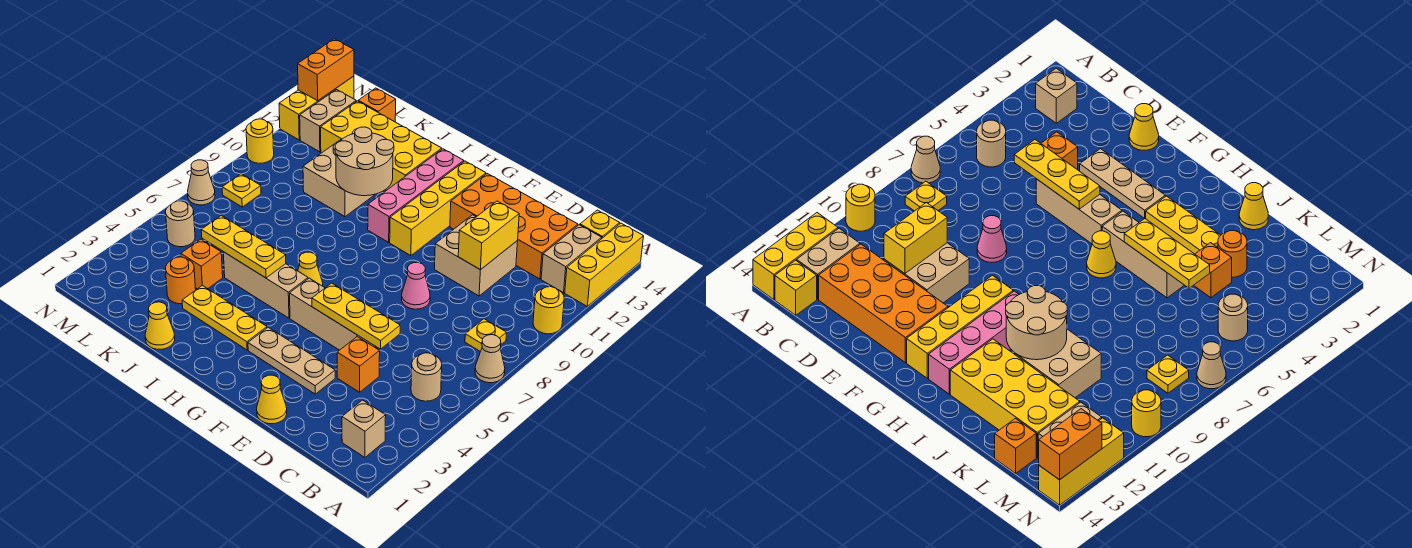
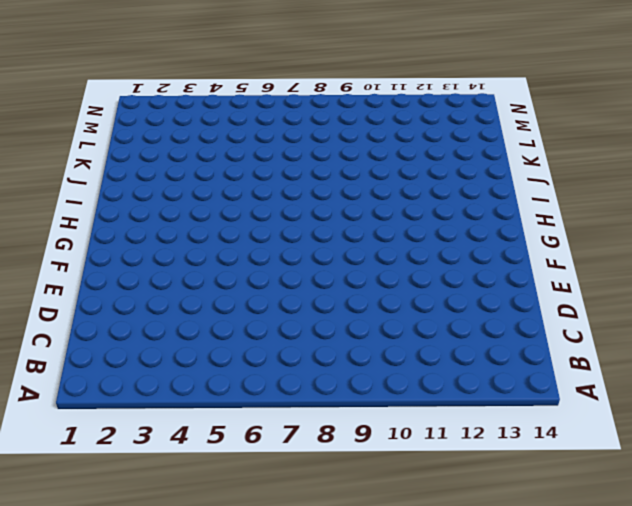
none -> tan cone A7 level 1
none -> yellow round brick A10 level 1
none -> yellow brick A12:A14 level 1
none -> tan brick B2 level 1

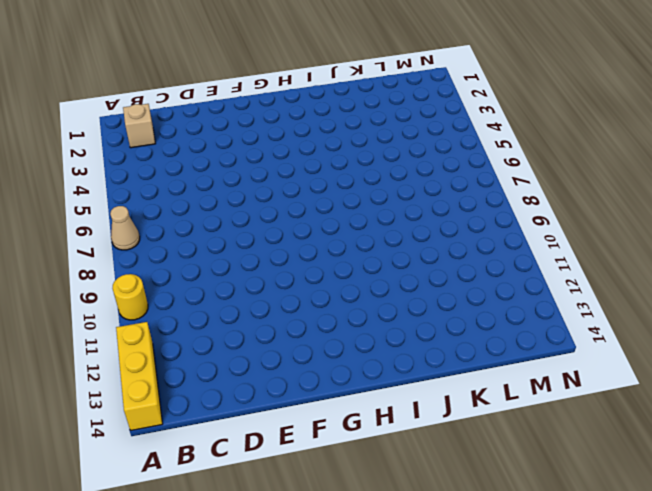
none -> tan round brick B5 level 1
none -> yellow plate B8 level 1
none -> tan brick B12:B13 level 1
none -> yellow brick B14 level 1

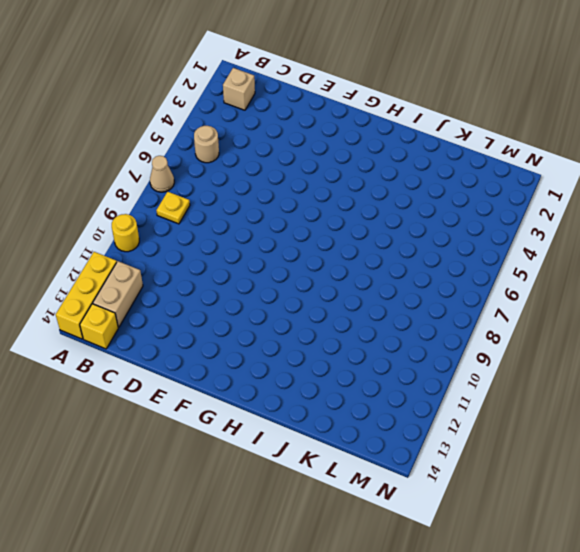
none -> orange brick C12:F13 level 1
none -> orange brick D4 level 1
none -> tan brick D10:E11 level 1
none -> yellow cone E1 level 1

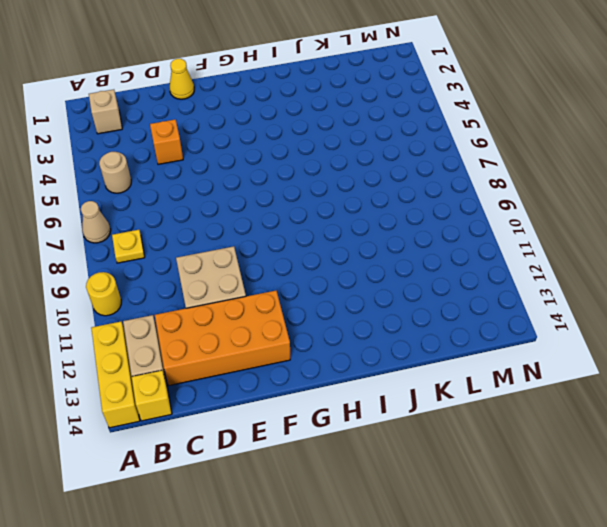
none -> tan plate E3:G3 level 1
none -> tan brick E5:G5 level 1
none -> pink cone E8 level 1
none -> yellow brick G10:G13 level 1

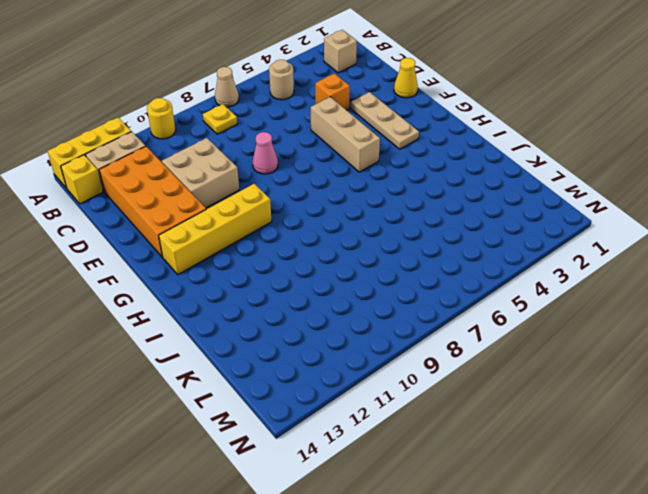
none -> yellow plate H3:J3 level 1
none -> tan brick H5:J5 level 1
none -> yellow cone H6 level 1
none -> pink brick H10:H13 level 1

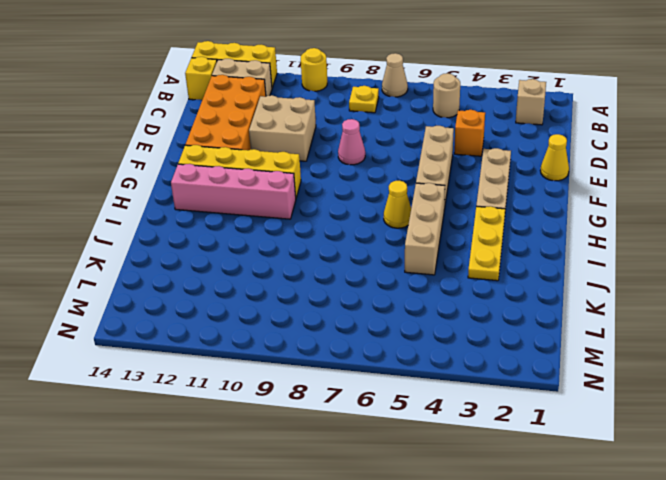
none -> yellow brick I12:L13 level 1
none -> yellow cone J1 level 1
none -> tan brick J10:K11 level 1
none -> orange round brick K3 level 1

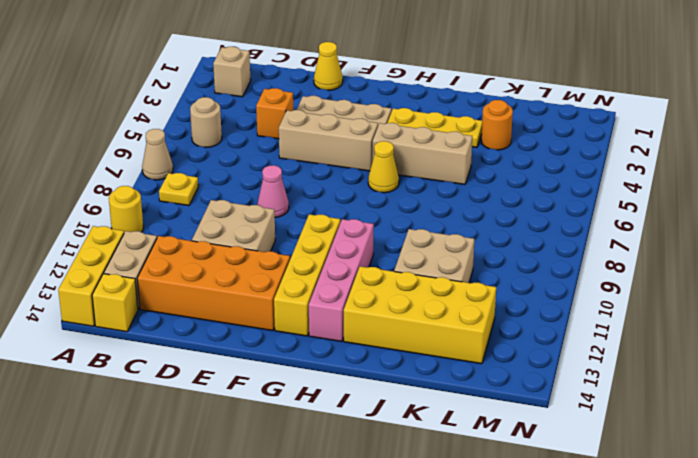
none -> yellow cone J1 level 1
none -> orange brick K4 level 1
none -> orange brick L14 level 1
none -> tan round brick M5 level 1

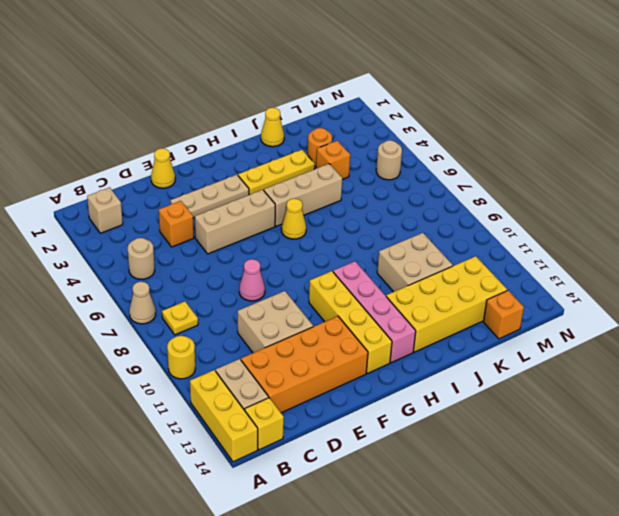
none -> yellow plate M8 level 1
none -> tan brick M12:M13 level 1
none -> tan cone N7 level 1
none -> yellow round brick N10 level 1

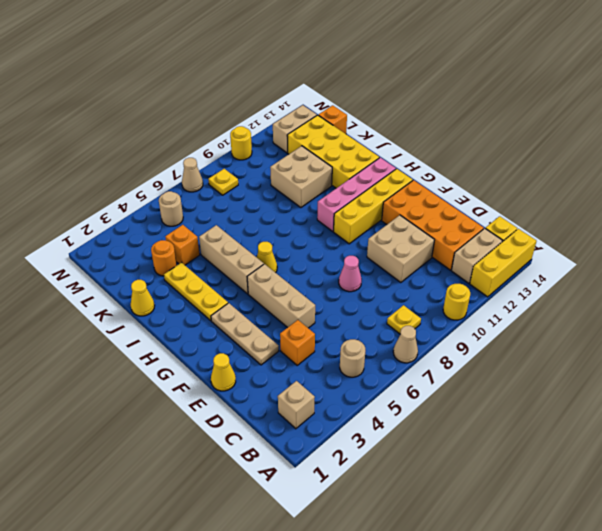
none -> yellow brick N12:N14 level 1
none -> yellow plate D5:F5 level 2
none -> yellow brick D10:D11 level 2
none -> yellow plate I5:K5 level 2

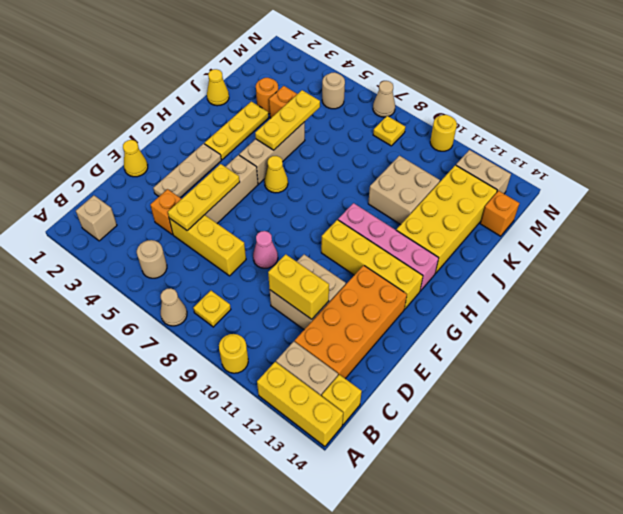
yellow brick D5:D7 level 1 -> yellow brick N12:N14 level 1
none -> tan round brick I10:J11 level 2
none -> orange brick N13:N14 level 2

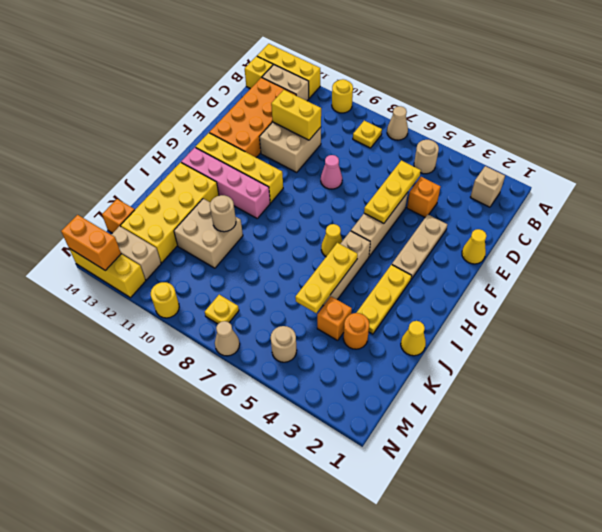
tan round brick J10 level 2 -> tan round brick I10:J11 level 2

